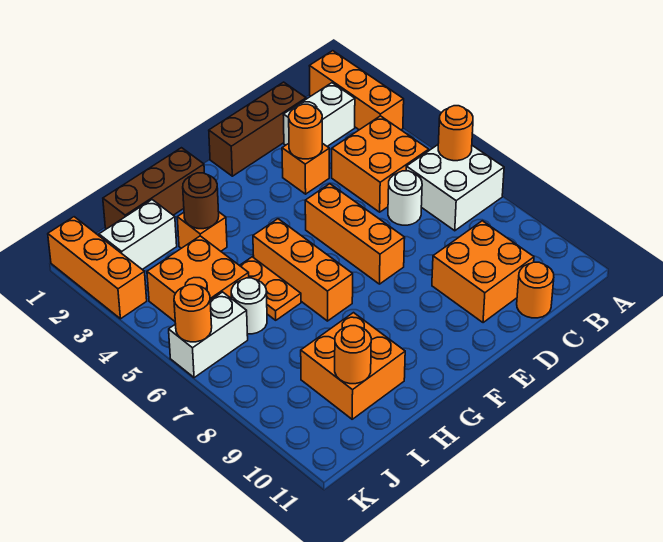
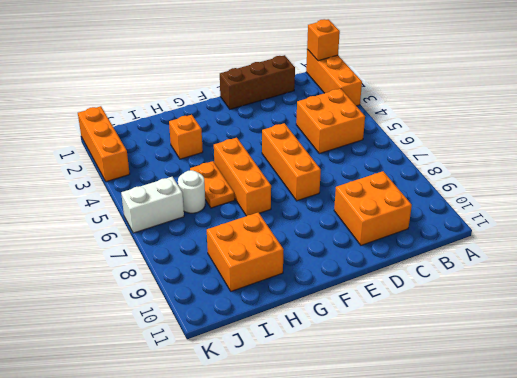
orange brick A1 level 2 -> orange brick D3 level 1
none -> white brick A6:B7 level 1
none -> white brick B2:C2 level 1
none -> white round brick C6 level 1

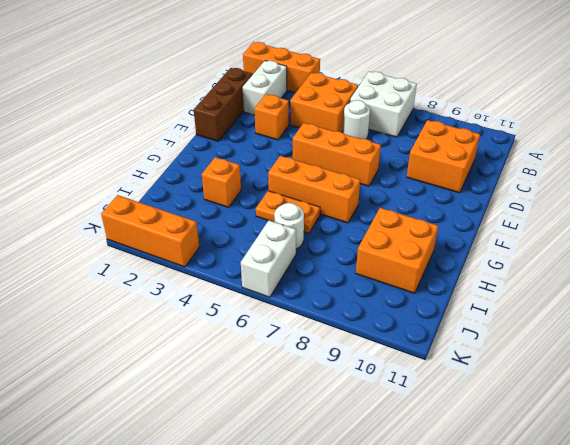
none -> orange round brick C11 level 1
none -> brown brick G1:I1 level 1
none -> white brick I2:J2 level 1

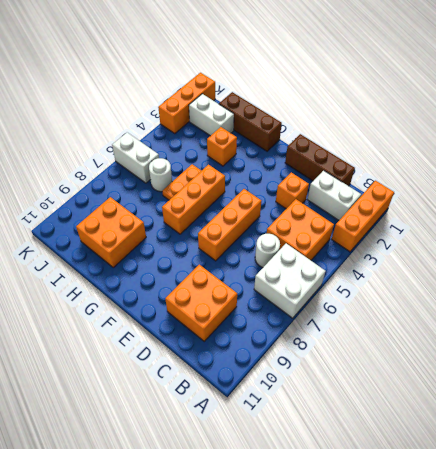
none -> orange round brick C11 level 1
none -> orange brick I4:J5 level 1
none -> orange round brick A6 level 2

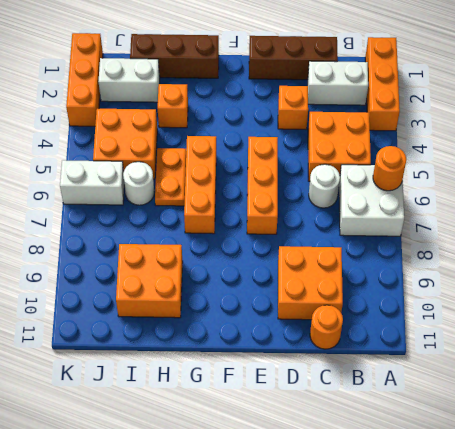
none -> orange round brick D3 level 2
none -> brown round brick H3 level 2
none -> orange round brick I10 level 2

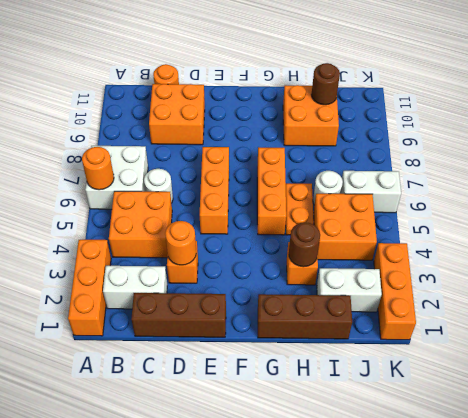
brown round brick I10 level 2 -> orange round brick I10 level 2
none -> orange round brick K6 level 2

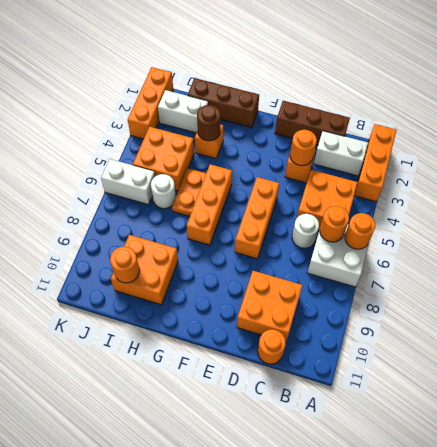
orange round brick B6 level 2 -> orange round brick K6 level 2

